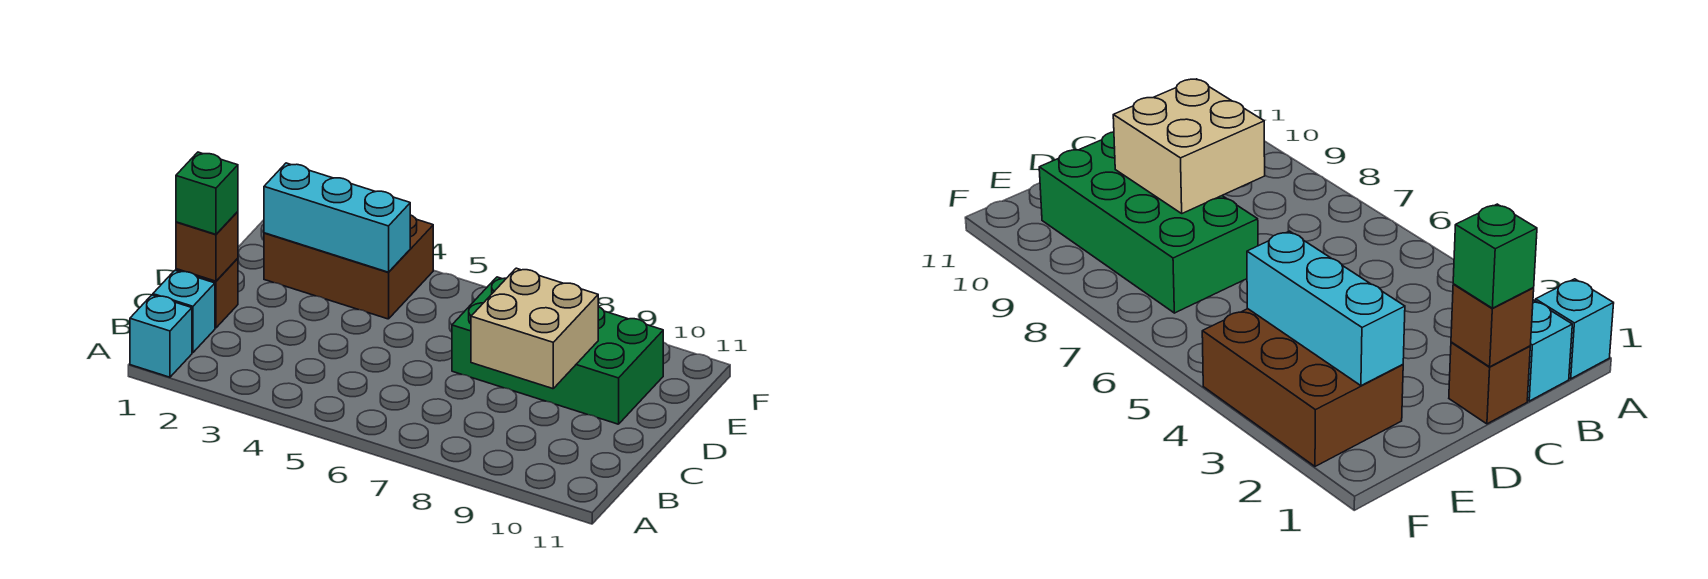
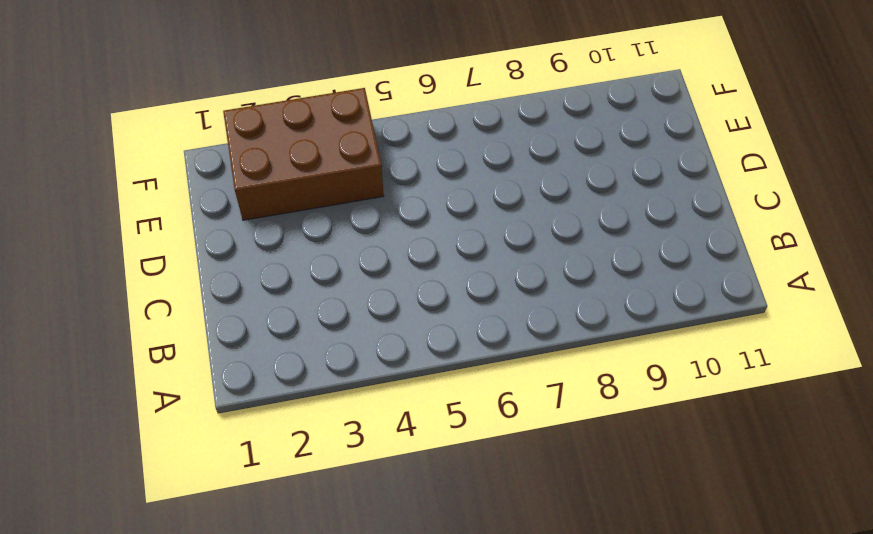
none -> cyan brick A1 level 1
none -> cyan brick B1 level 1

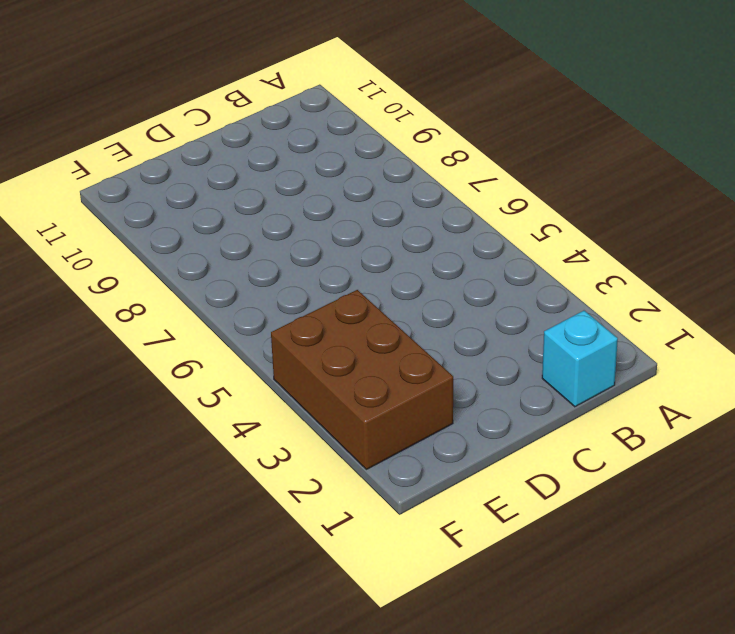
none -> cyan brick A1 level 1
none -> brown brick C1 level 1

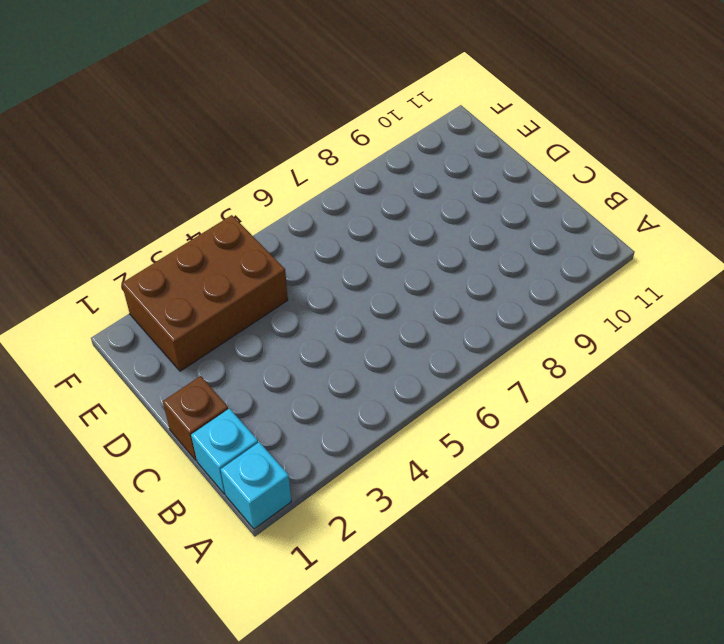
none -> green brick D7:E10 level 1
none -> brown brick C1 level 2

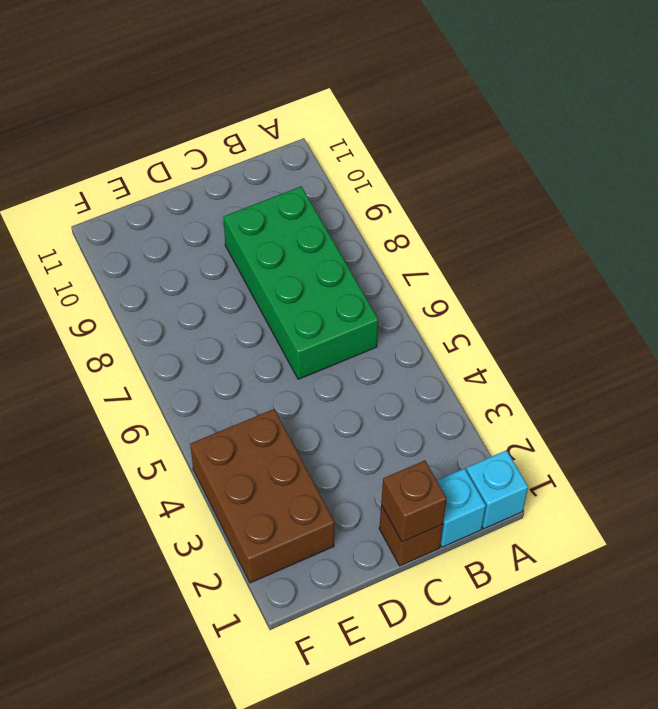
green brick B6:C9 level 1 -> green brick D7:E10 level 1
none -> tan brick C8:D9 level 2
none -> cyan brick E2:E4 level 2

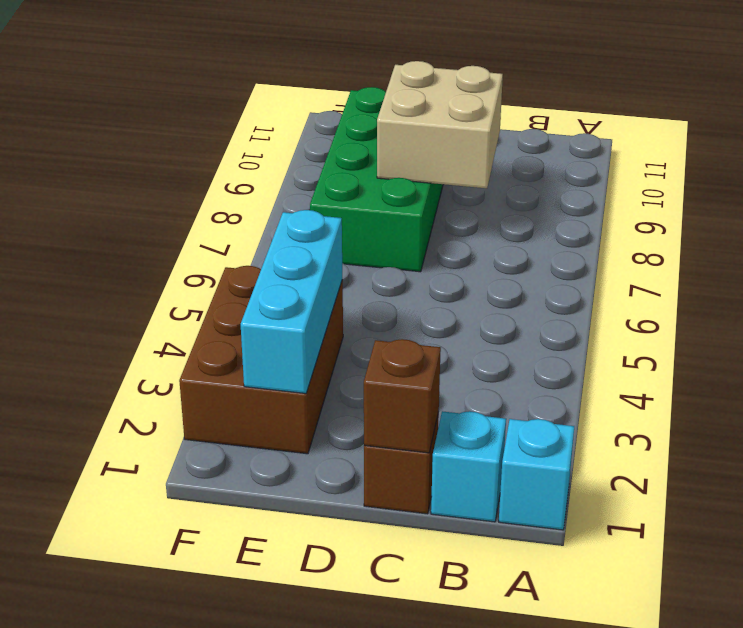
none -> green brick C1 level 3

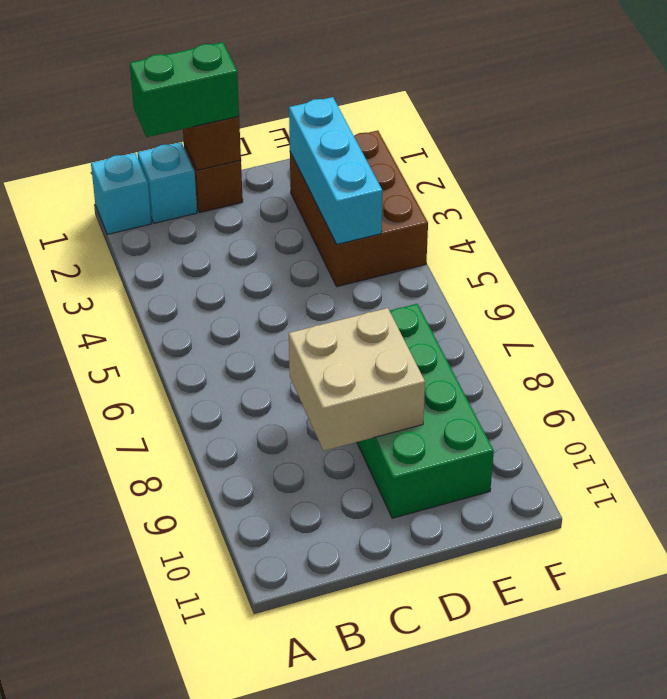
green brick B1:C1 level 3 -> green brick C1 level 3

